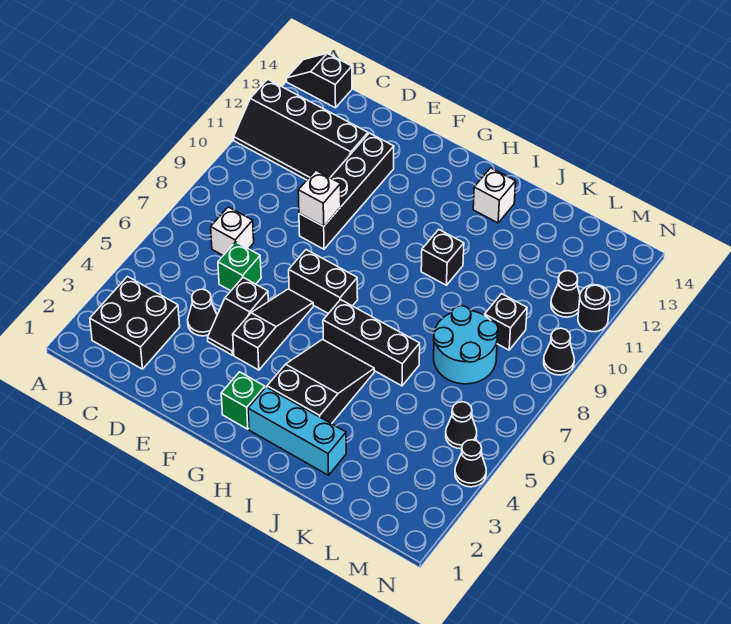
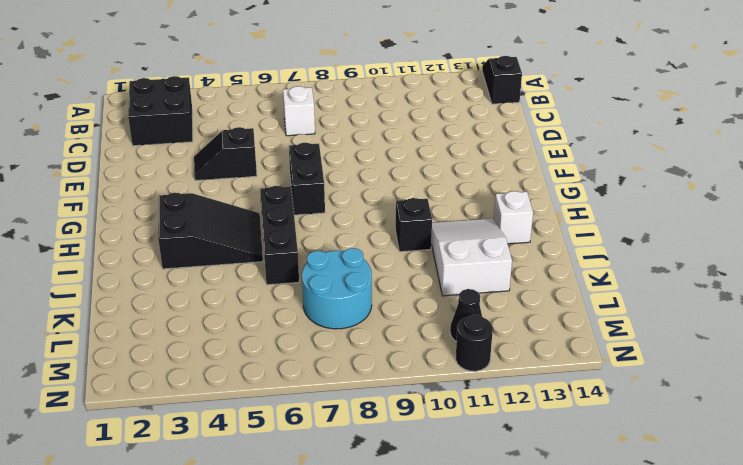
white slope I11:K12 level 1 top K -> none
none -> black slope A11:D12 level 1 top 12
none -> black cone D4 level 1
none -> green brick D6 level 1

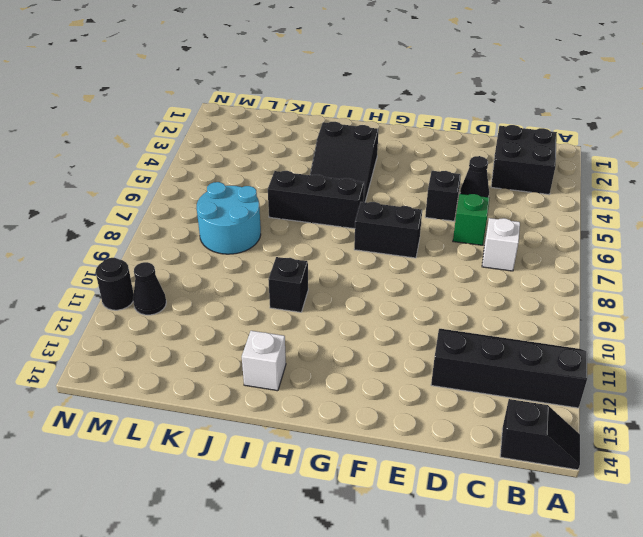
none -> black brick E9:E12 level 1
none -> black slope F4:F6 level 1 top 4
none -> green brick G2 level 1

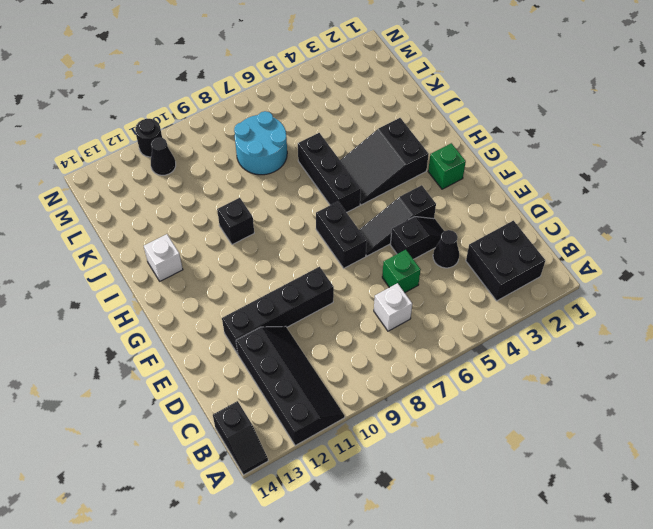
none -> cyan brick H2:J2 level 1
none -> black brick L9 level 1
none -> black cone M5 level 1

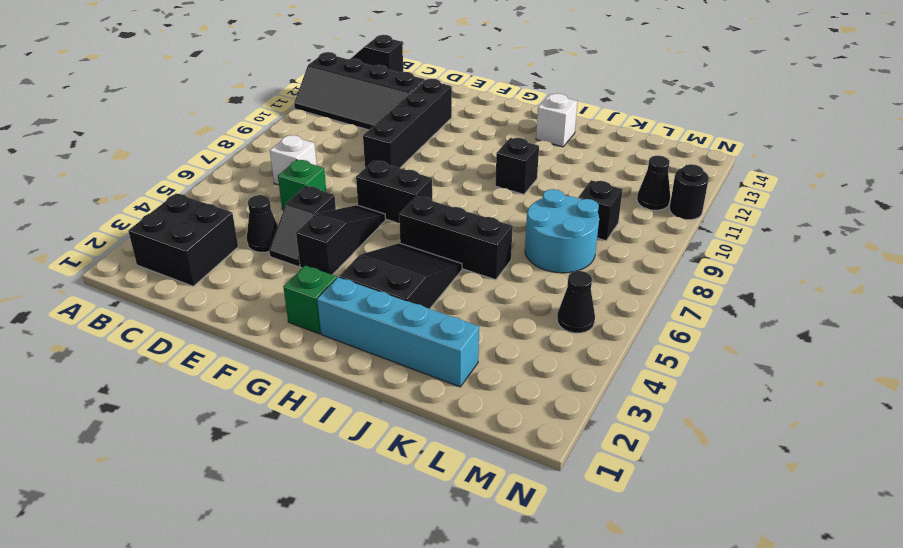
cyan brick H2:K2 level 1 -> cyan brick H2:J2 level 1
none -> black cone N4 level 1
none -> black cone N9 level 1
none -> white brick E9 level 2

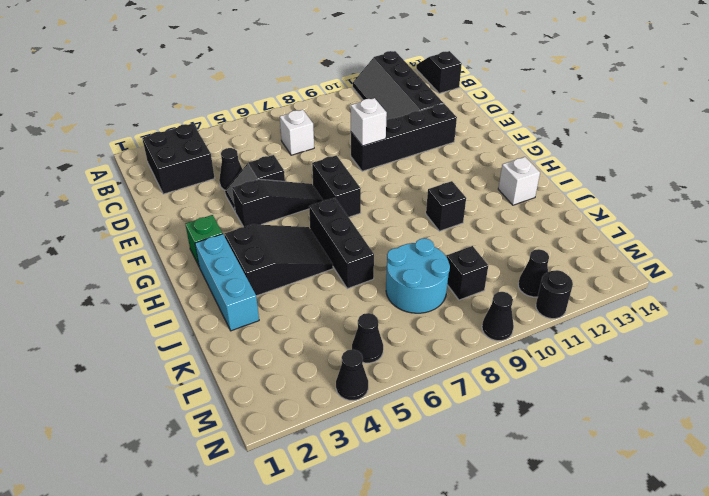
none -> green brick D6 level 1

